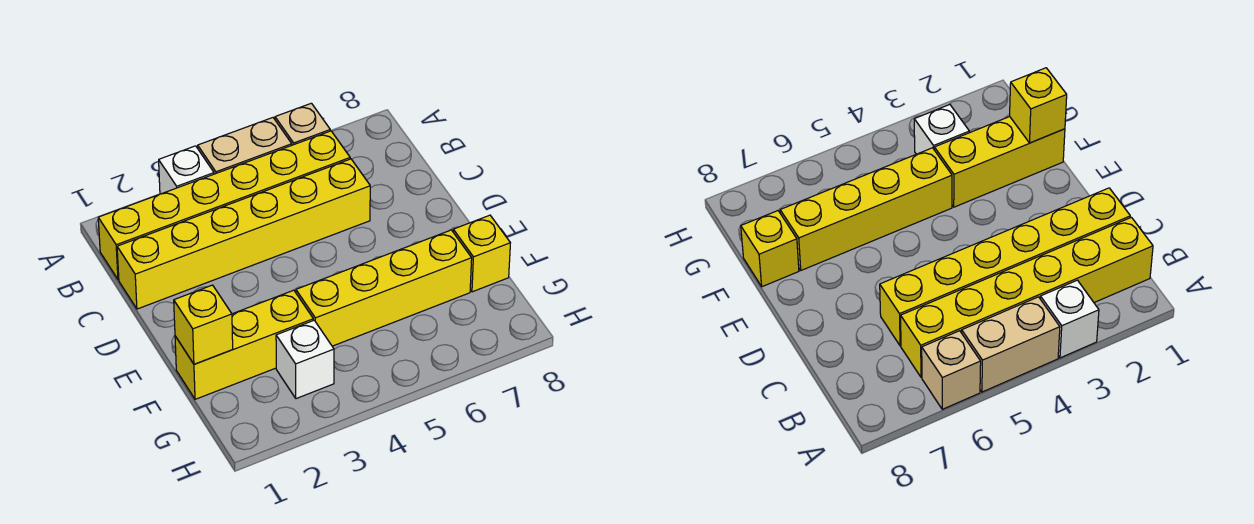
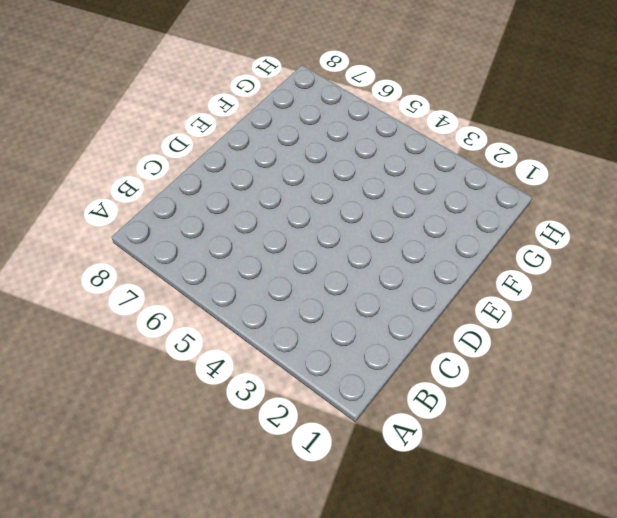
none -> white brick A3 level 1
none -> tan brick A4:A5 level 1

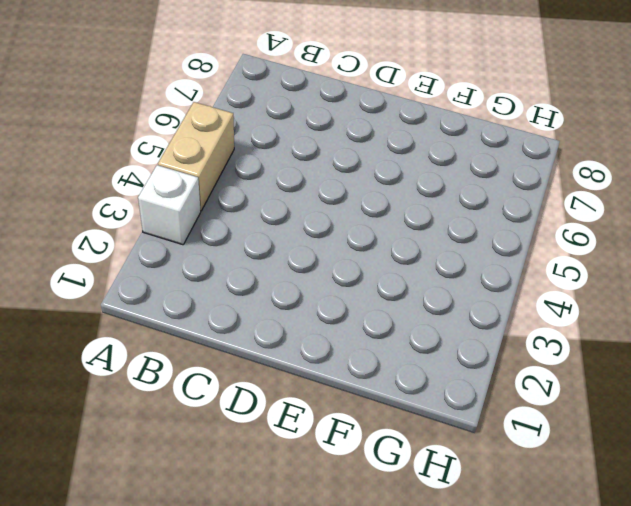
none -> tan brick A6 level 1
none -> yellow brick B1:B6 level 1

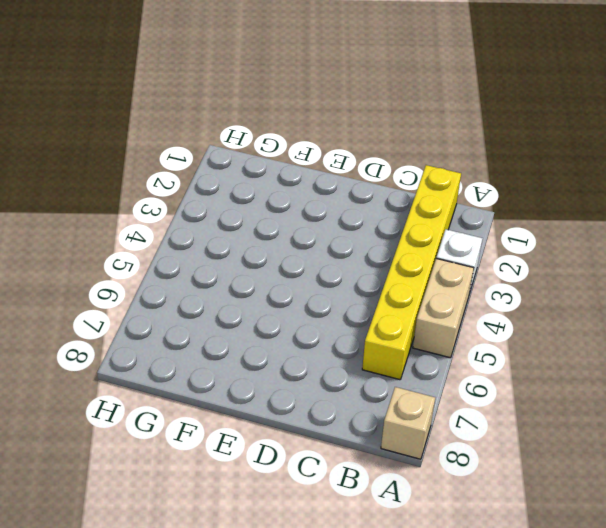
tan brick A8 level 1 -> tan brick A6 level 1
none -> yellow brick C1:C6 level 1
none -> yellow brick F1:F3 level 1

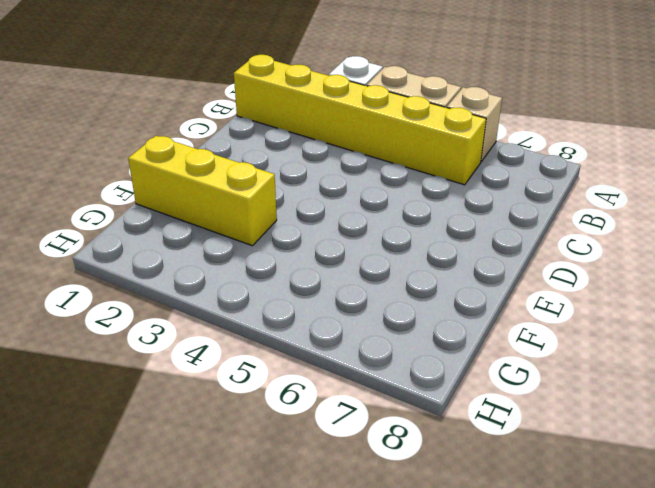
none -> yellow brick C1:C6 level 1
none -> yellow brick F4:F7 level 1

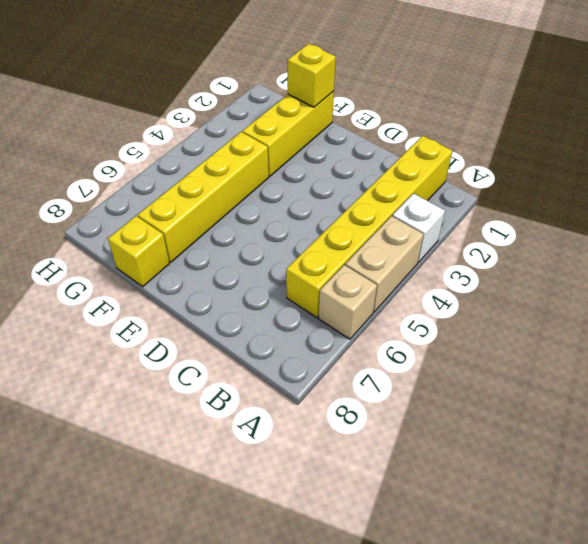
none -> yellow brick C1:C6 level 1
none -> white brick G3 level 1

